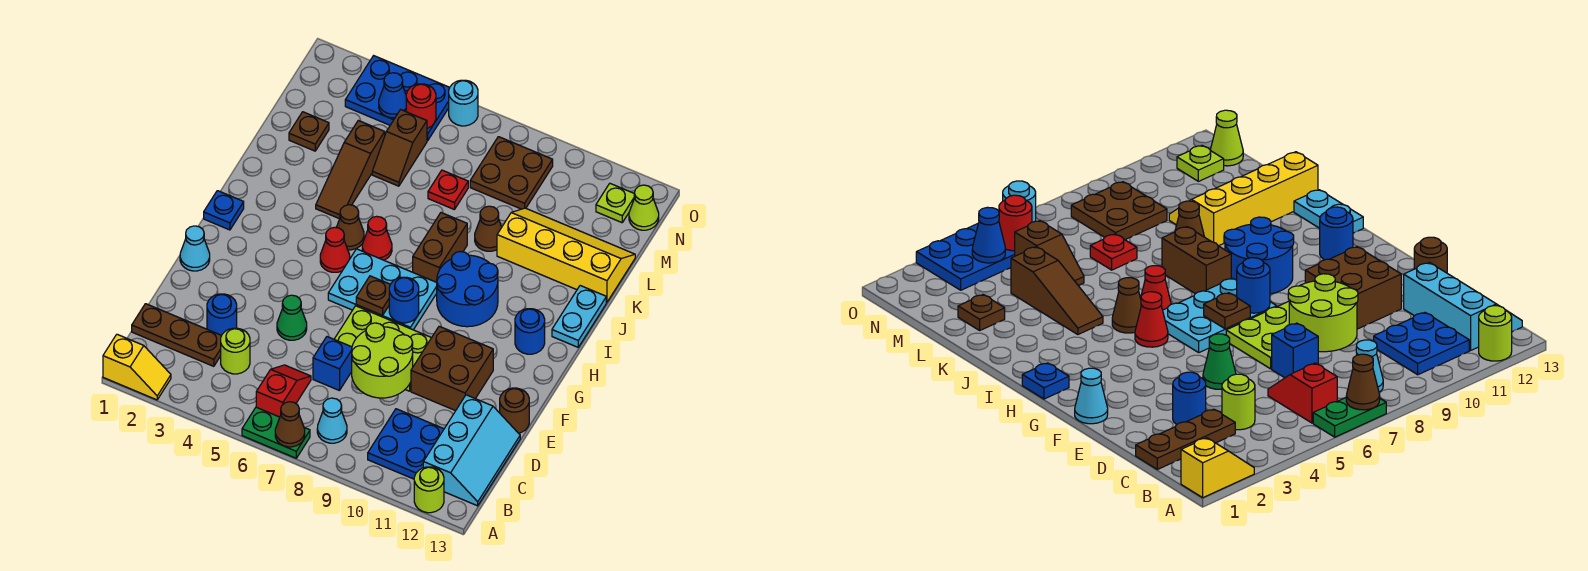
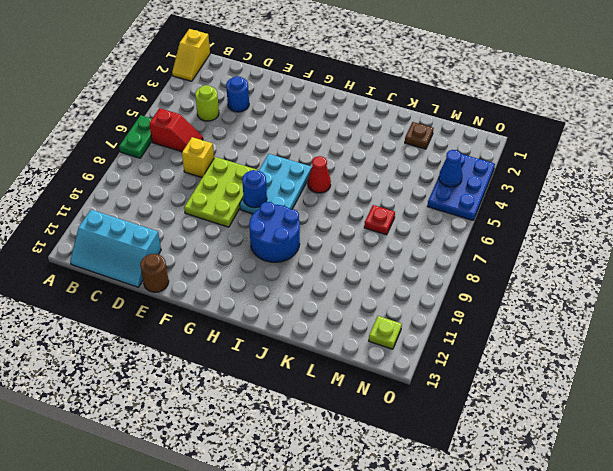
yellow brick D7 level 1 -> blue brick D7 level 1
none -> lime round brick A12 level 1
none -> cyan cone B8 level 1
none -> blue plate B10:C11 level 1
none -> brown plate C1:C3 level 1

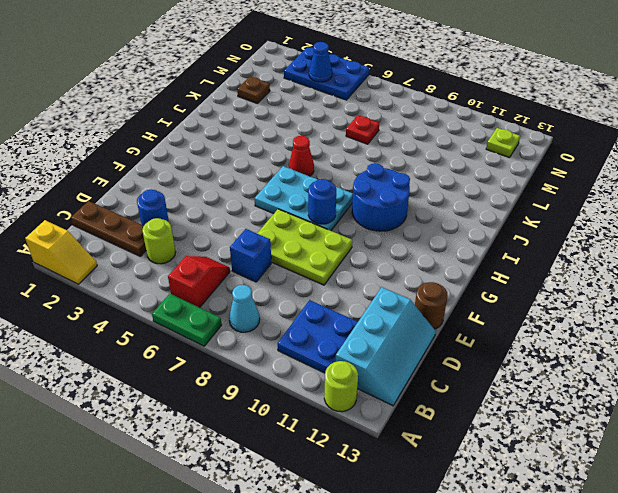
none -> green cone E5 level 1
none -> brown brick E10:F11 level 1
none -> cyan cone F1 level 1
none -> blue plate H1 level 1

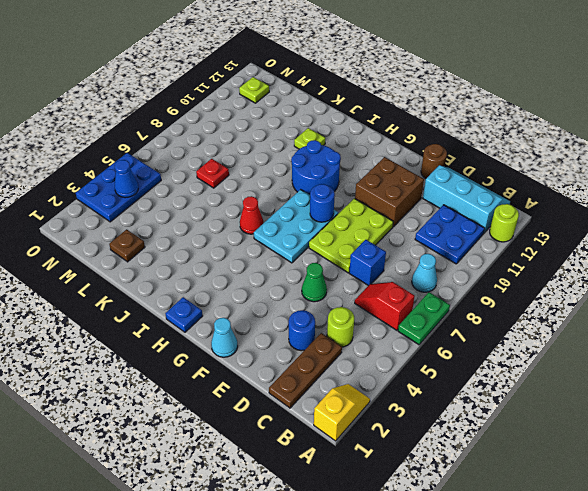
lime plate J11 level 1 -> none
none -> red cone H5 level 1
none -> blue round brick H12 level 1
none -> brown cone I5 level 1
none -> brown brick I8:J8 level 1

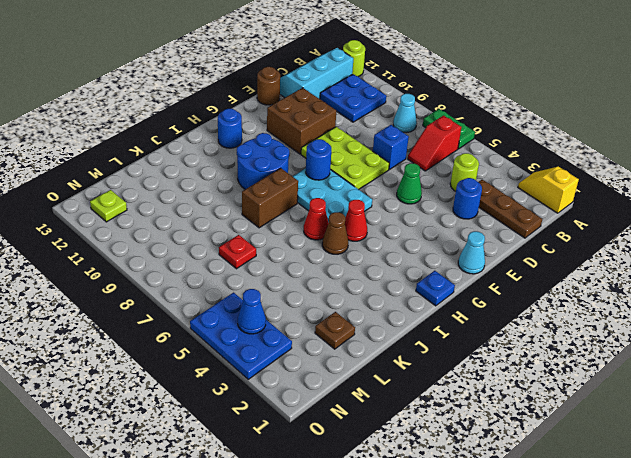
none -> cyan plate I13:J13 level 1
none -> brown slope J4:L4 level 1 top L
none -> brown cone K9 level 1
none -> yellow slope K10:L13 level 1 top K

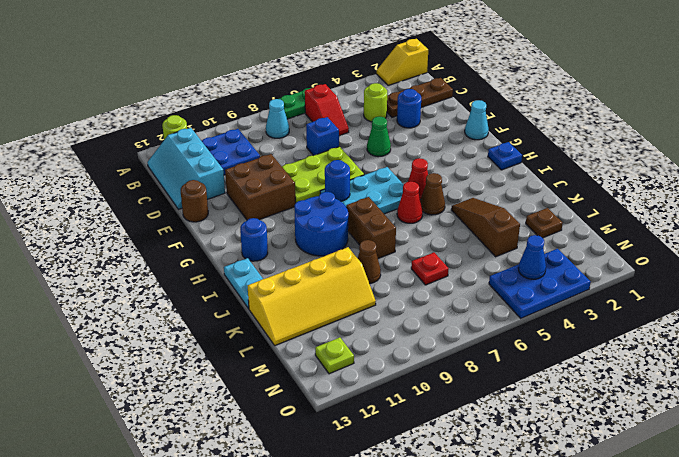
none -> brown slope L5:M5 level 1 top M
none -> brown plate M8:N9 level 1
none -> lime cone N13 level 1
none -> cyan round brick O6 level 1

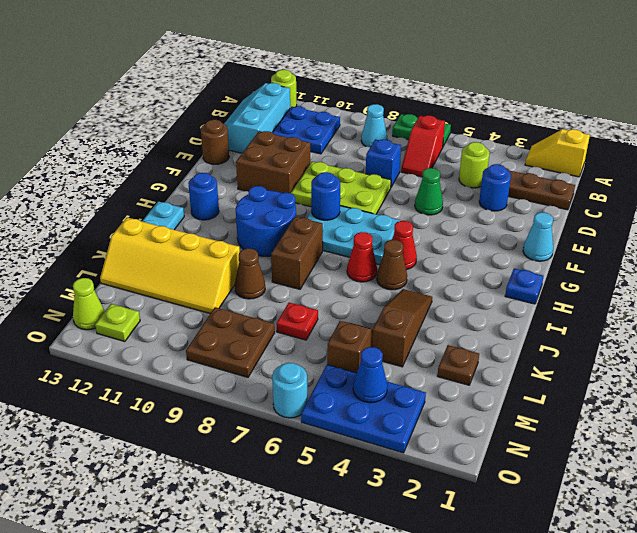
none -> brown cone A7 level 2
none -> lime round brick D8:E9 level 2
none -> brown plate G7 level 2
none -> red round brick N5 level 2

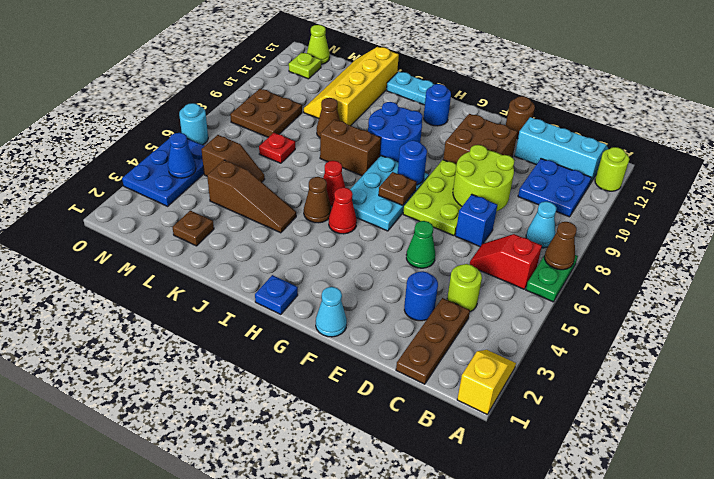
none -> red round brick N5 level 2

